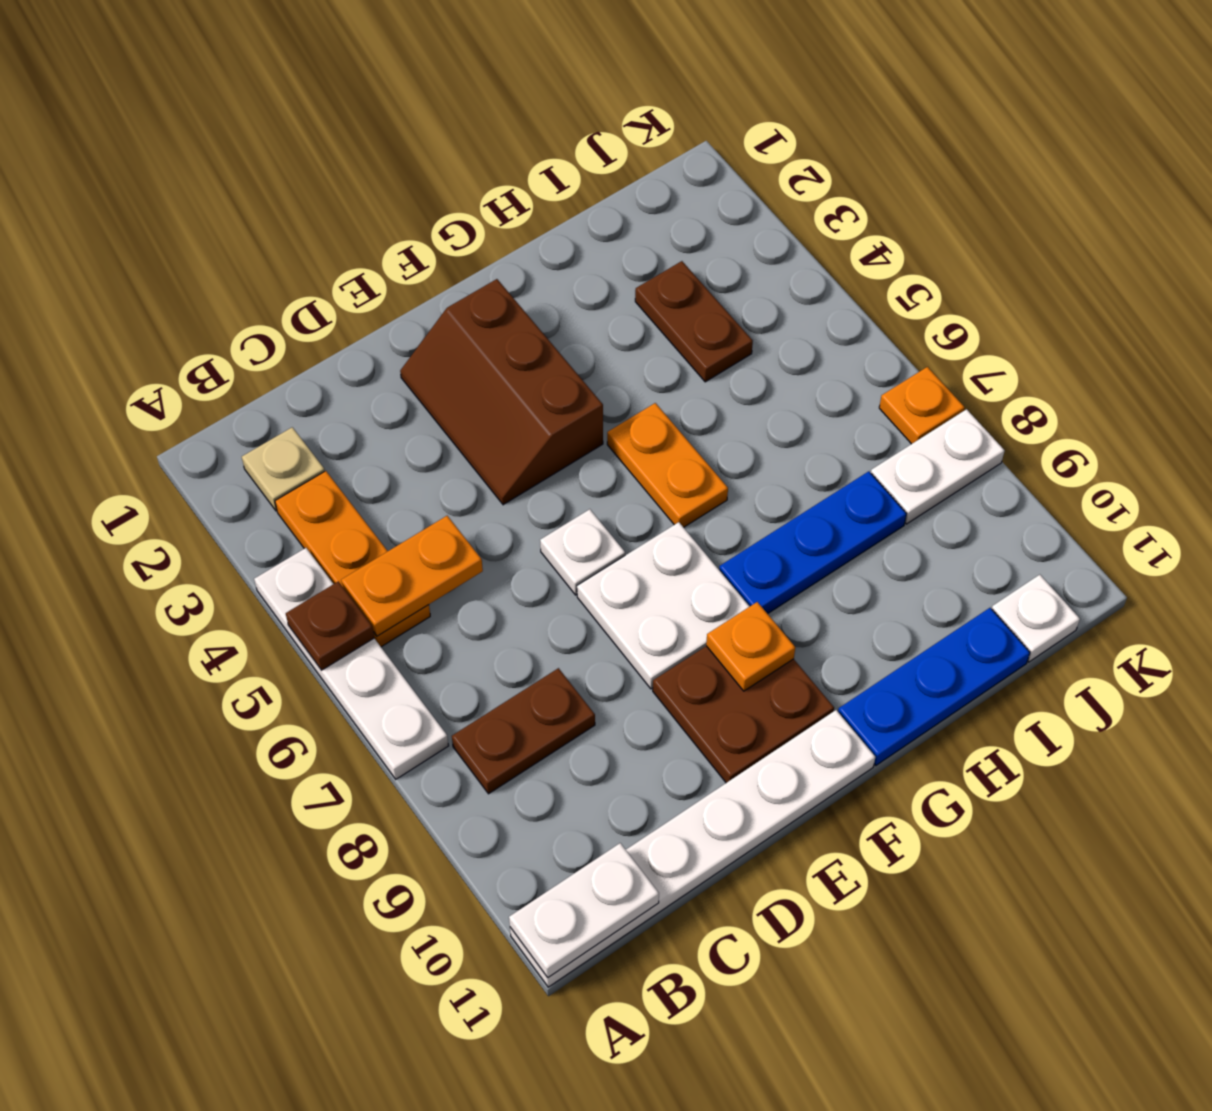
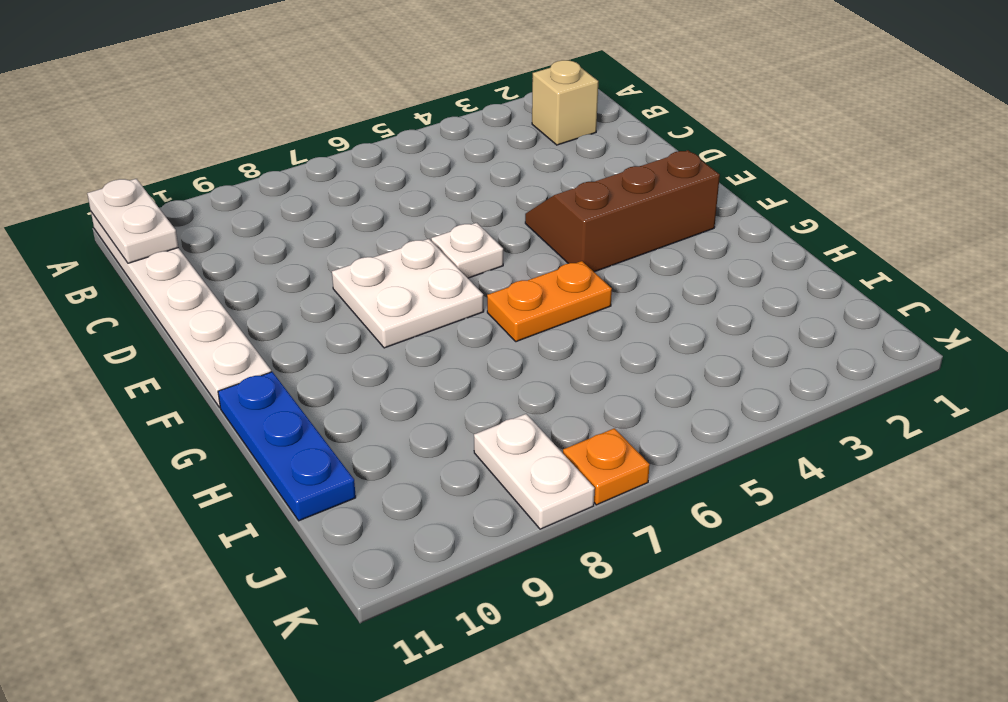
tan brick B2 level 1 -> tan plate B2 level 1
none -> white plate A4:A7 level 1
none -> orange plate B3:B5 level 1
none -> brown plate B8:C8 level 1

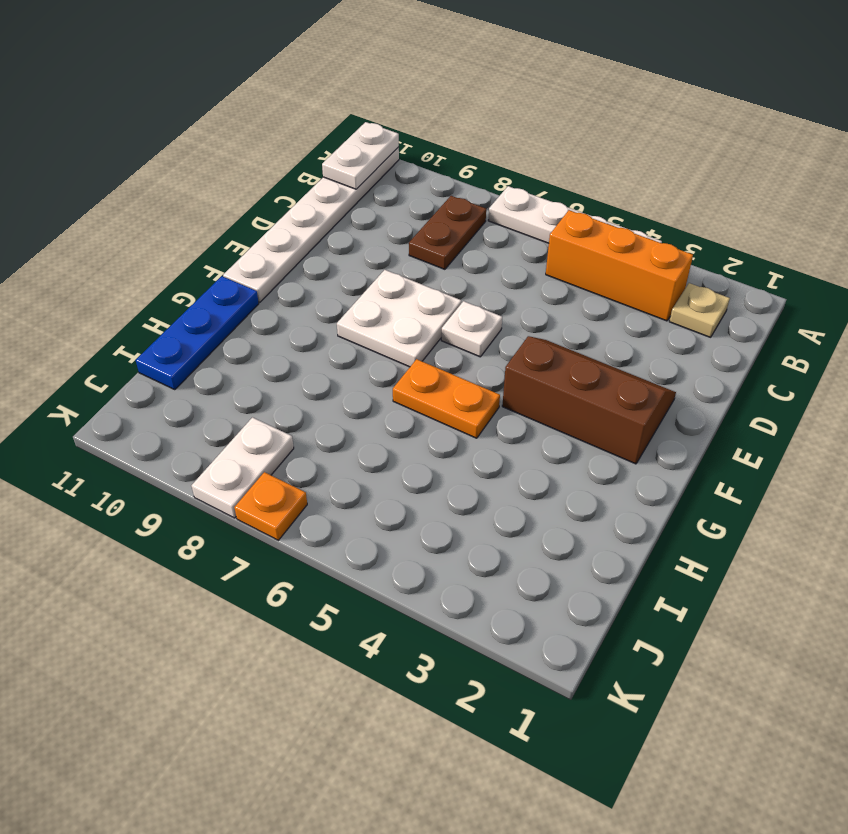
orange brick B3:B5 level 1 -> orange plate B3:B5 level 1
none -> brown plate E9:F10 level 1
none -> blue plate G8:I8 level 1
none -> brown plate I3:I4 level 1

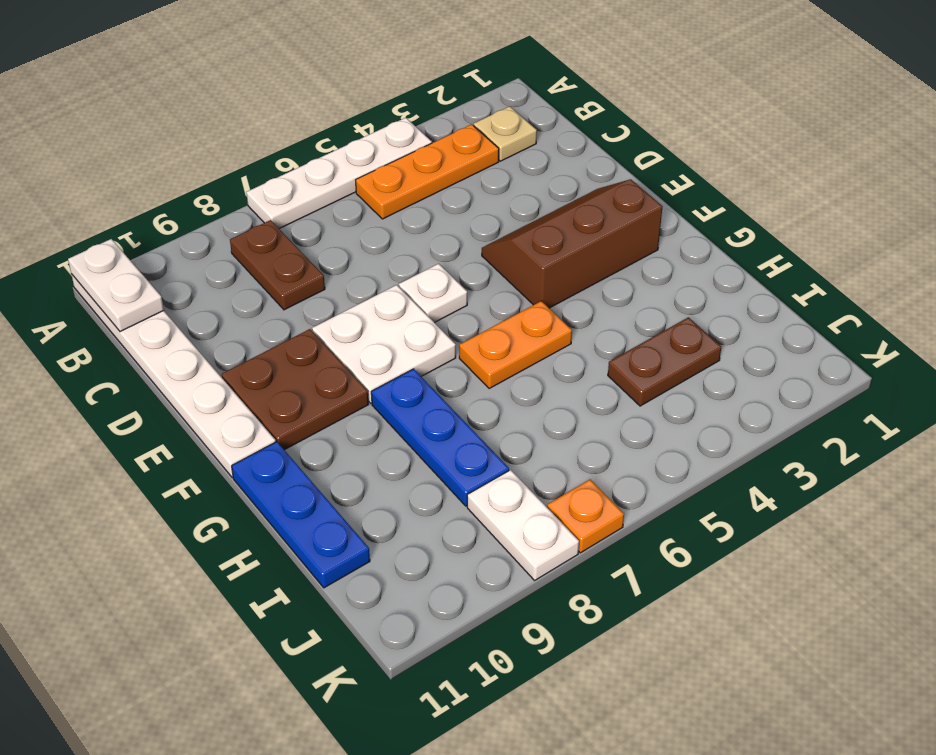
none -> white plate J11 level 1
none -> brown plate A5 level 2
none -> orange plate B5:C5 level 2

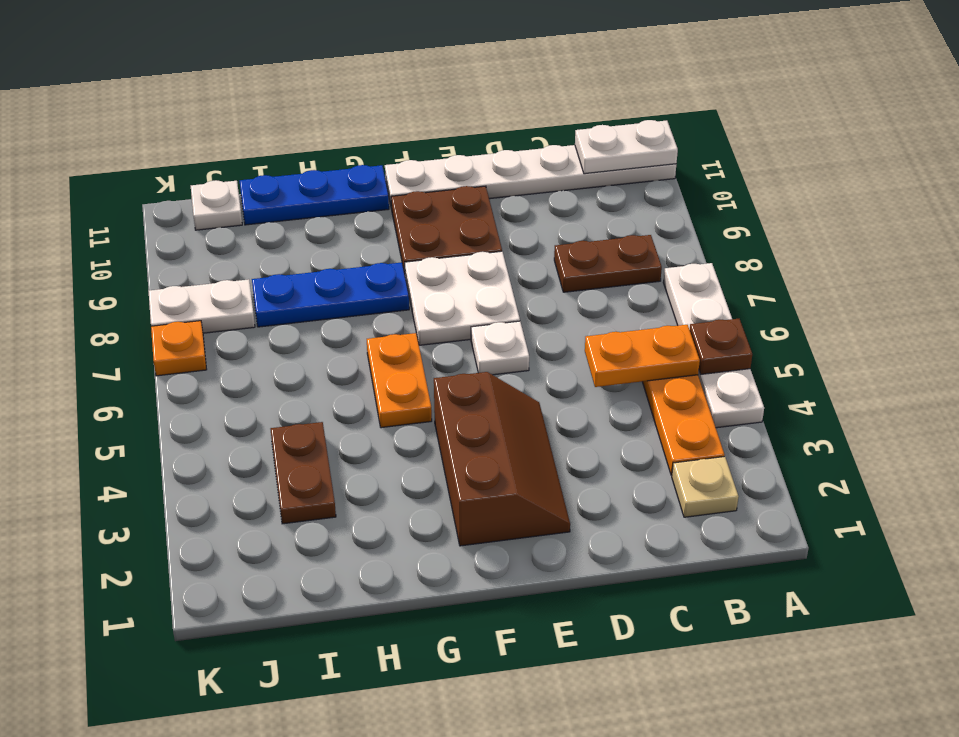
none -> orange plate F9 level 2

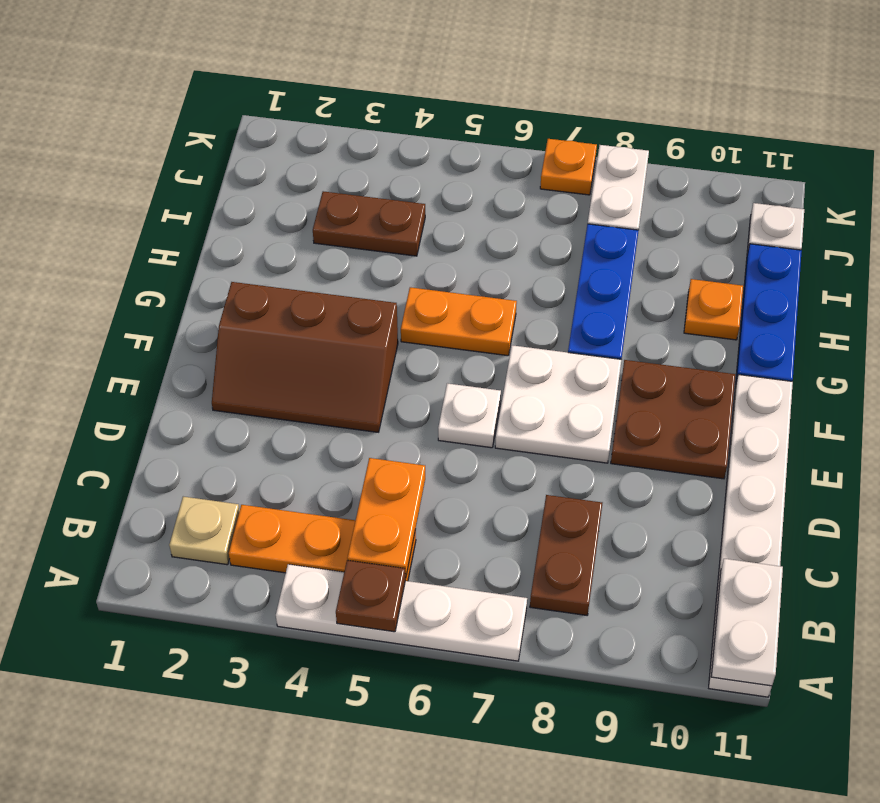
orange plate H10 level 1 -> orange plate F9 level 2

